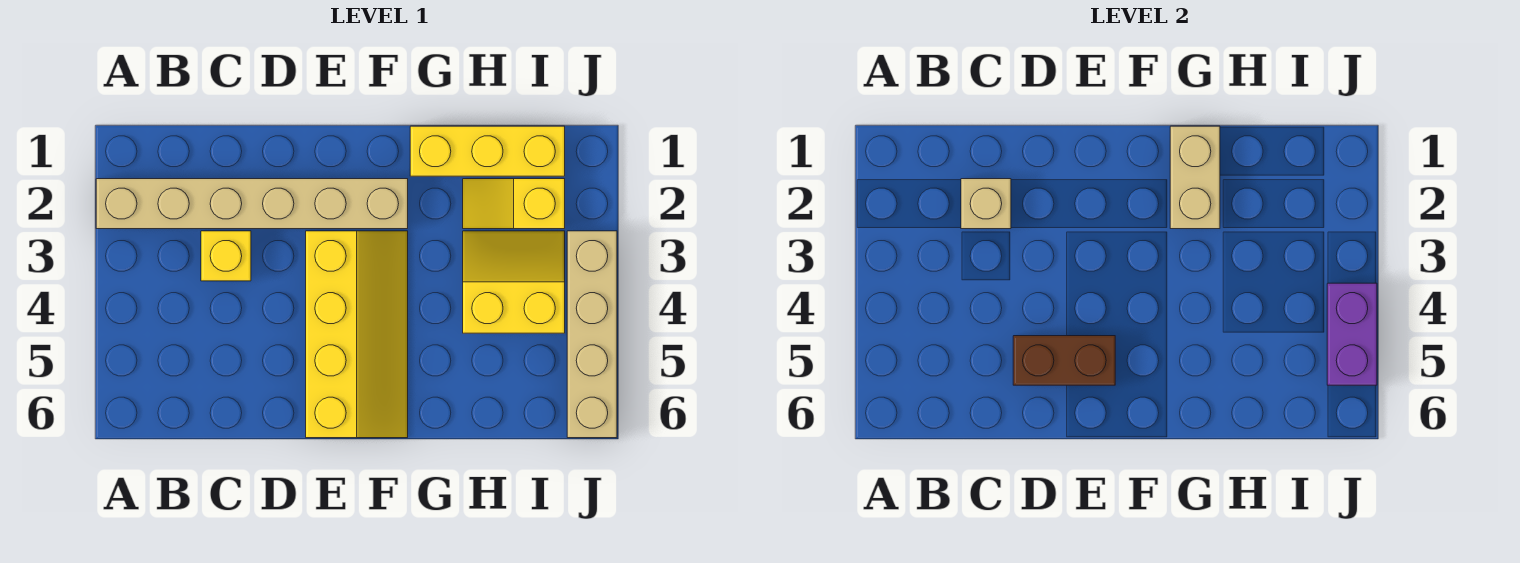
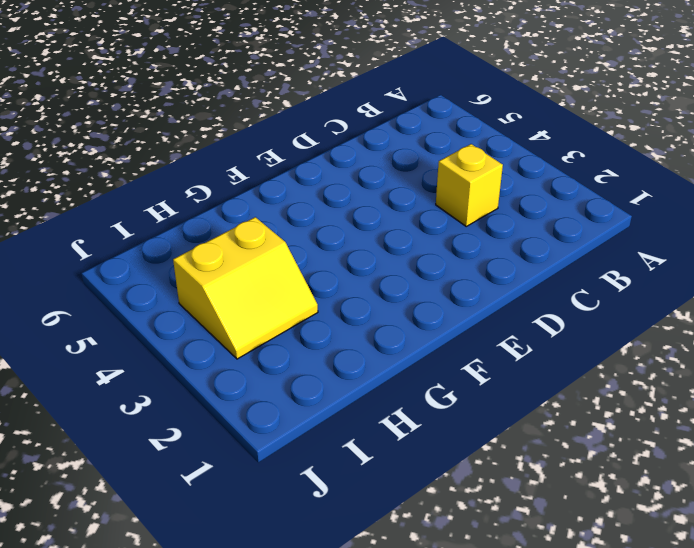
none -> tan brick A2:F2 level 1
none -> yellow slope E3:F6 level 1 top E

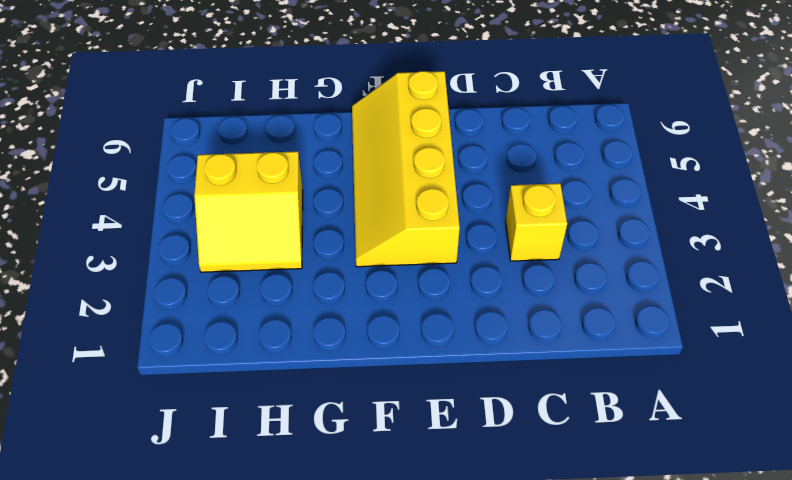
none -> tan brick A2:F2 level 1
none -> yellow brick G1:I1 level 1

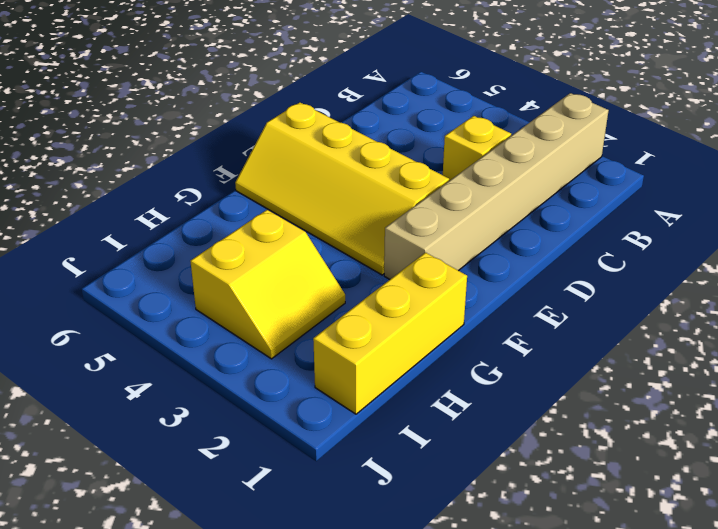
none -> yellow slope H2:I2 level 1 top I
none -> tan brick J3:J6 level 1

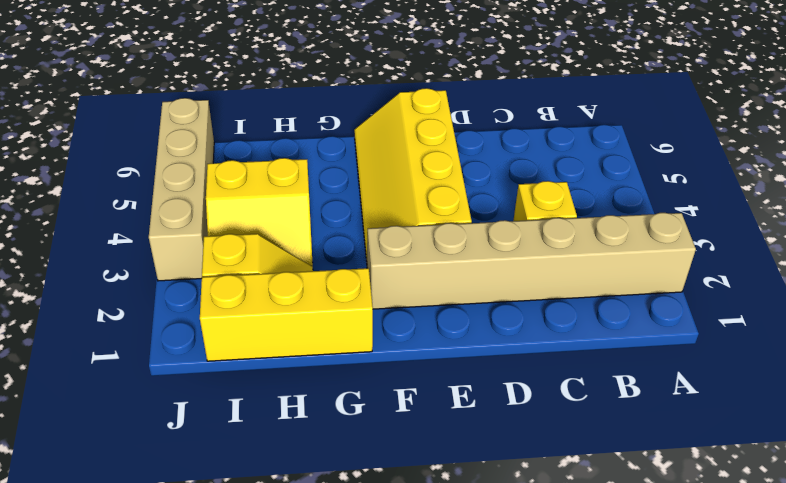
none -> tan brick C2 level 2
none -> brown brick D5:E5 level 2

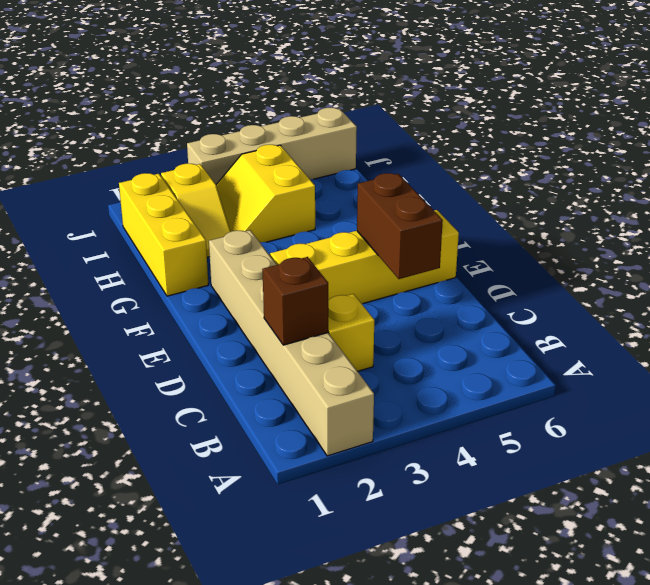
brown brick C2 level 2 -> tan brick C2 level 2
none -> tan brick G1:G2 level 2
none -> purple brick J4:J5 level 2

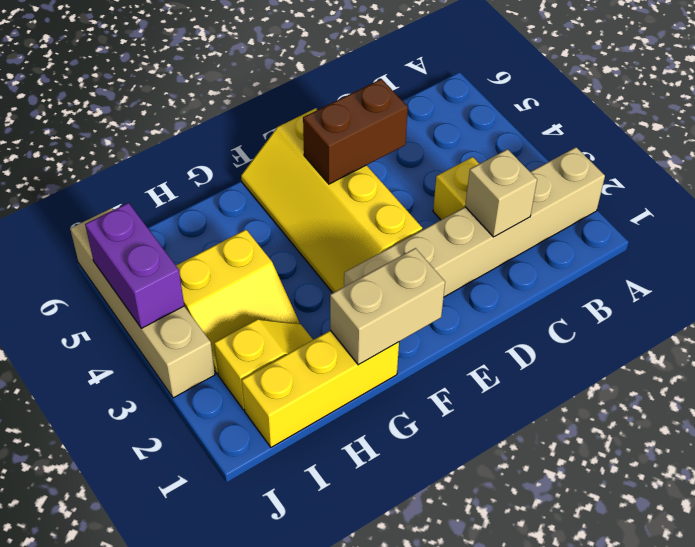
tan brick F1:G1 level 2 -> tan brick G1:G2 level 2

